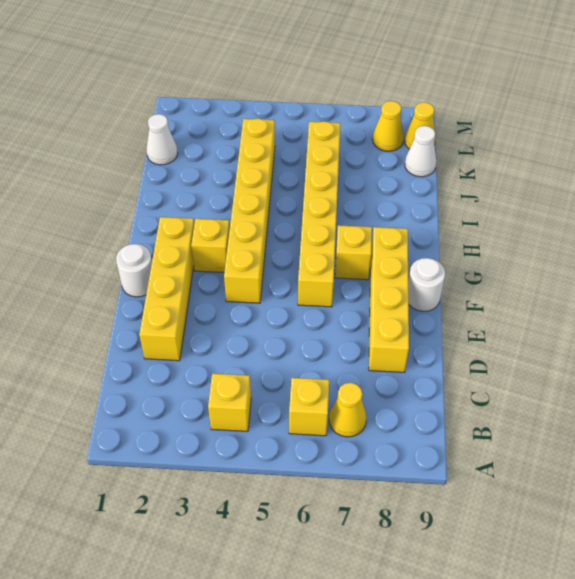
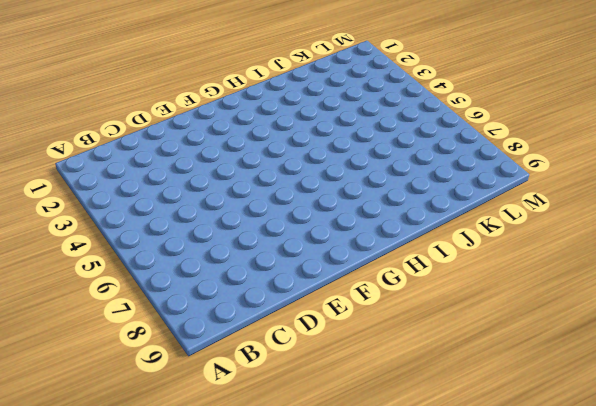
none -> yellow brick B4 level 1
none -> yellow brick B6 level 1
none -> yellow cone B7 level 1

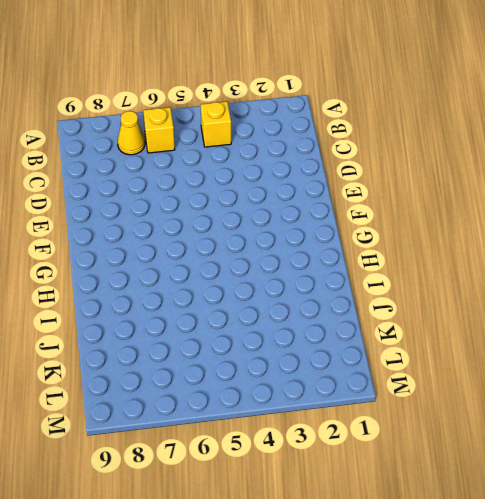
none -> yellow brick D2:G2 level 1
none -> yellow brick D8:G8 level 1
none -> white round brick F1 level 1

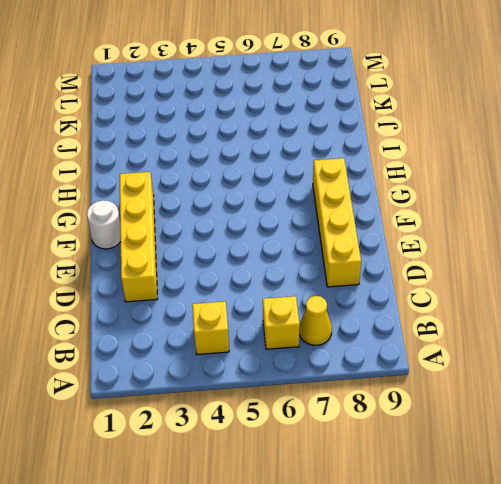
none -> yellow brick F4:K4 level 1
none -> yellow brick F6:K6 level 1
none -> white round brick F9 level 1

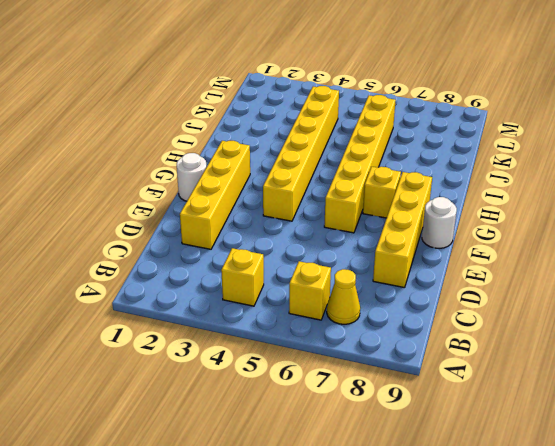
none -> yellow brick G3 level 1
none -> white cone K1 level 1
none -> white cone K9 level 1

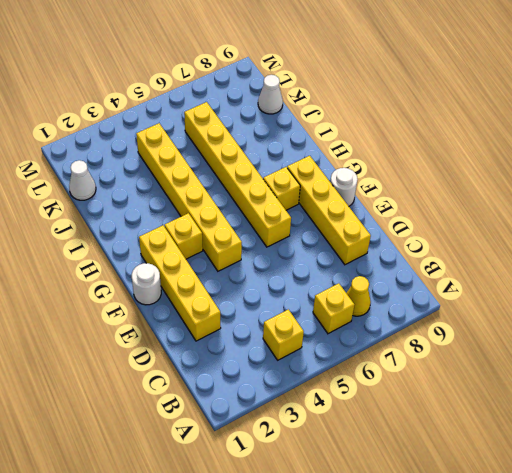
none -> yellow cone L8 level 1
none -> yellow cone L9 level 1

